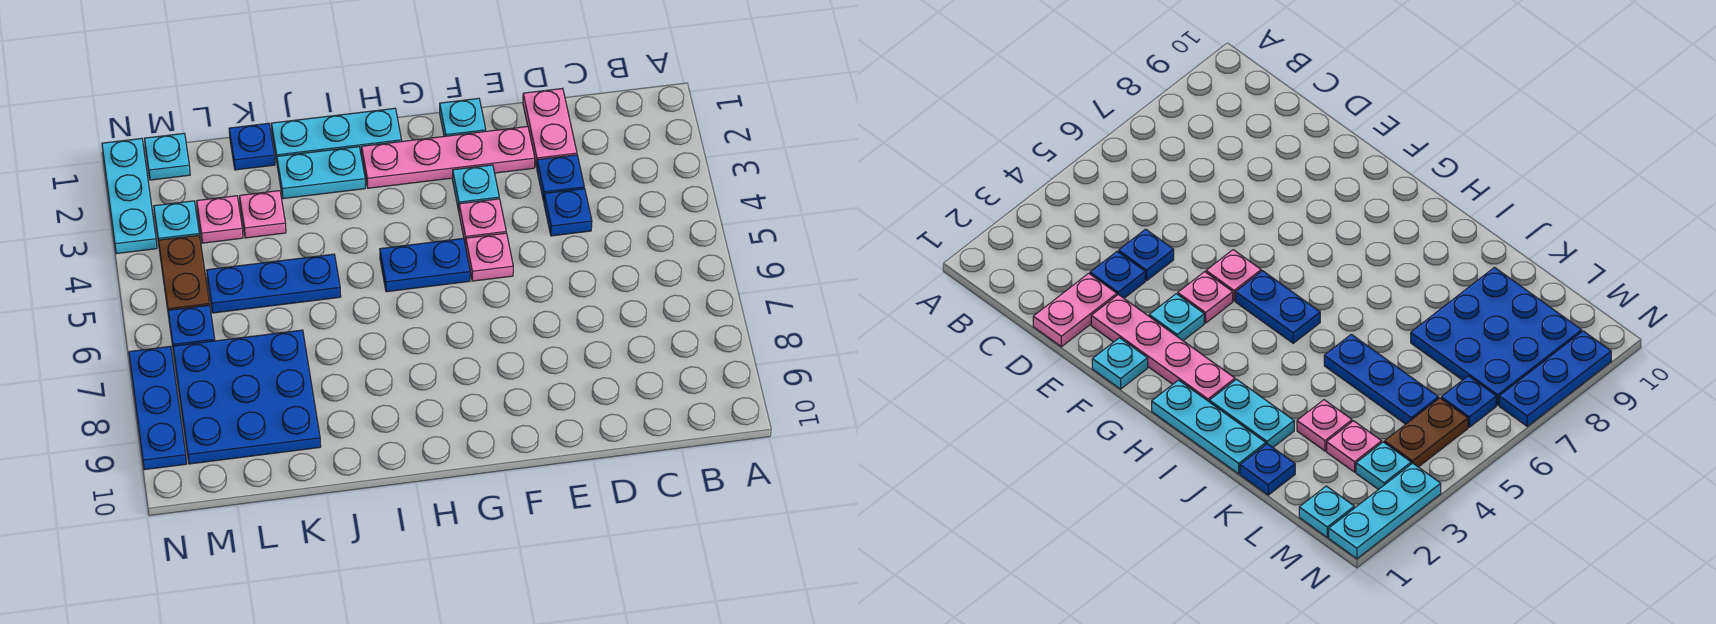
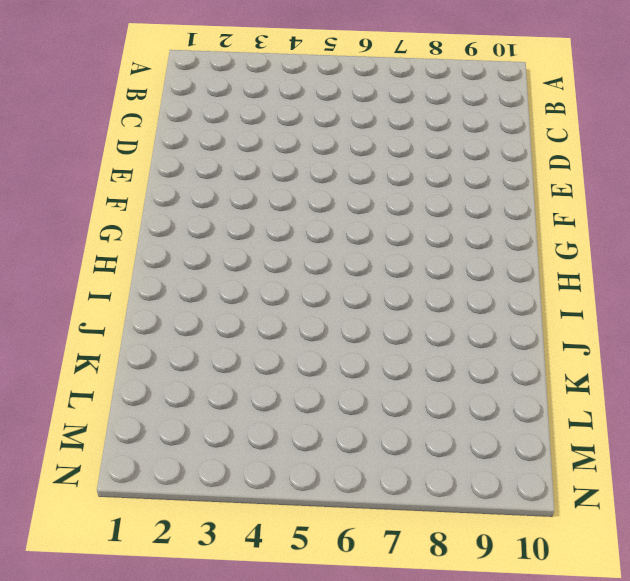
none -> pink plate D1:D2 level 1
none -> blue plate D3 level 1
none -> blue plate D4 level 1

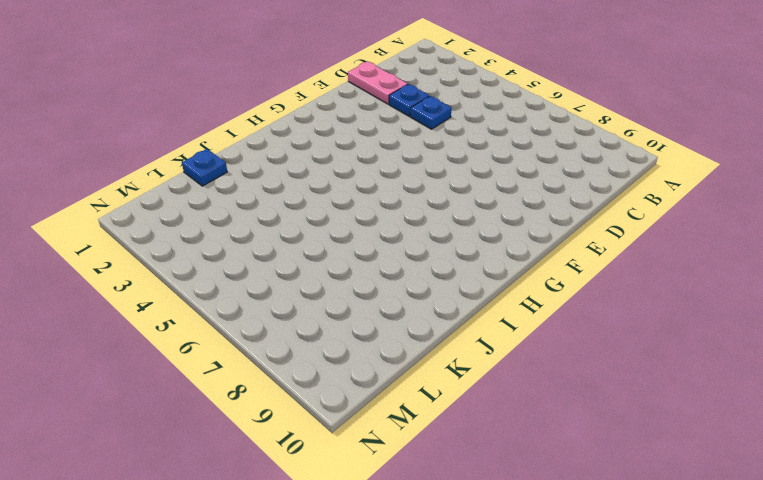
none -> pink plate E2:H2 level 1
none -> cyan plate F1 level 1
none -> cyan plate F3 level 1

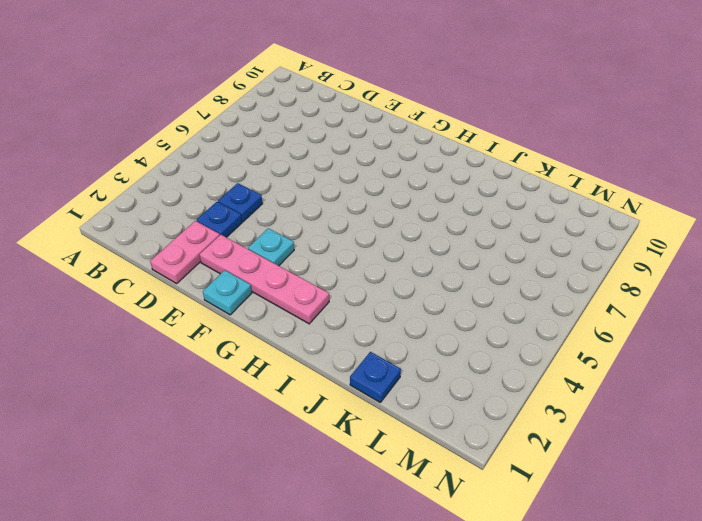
none -> pink plate F4 level 1
none -> pink plate F5 level 1
none -> blue plate G5:H5 level 1

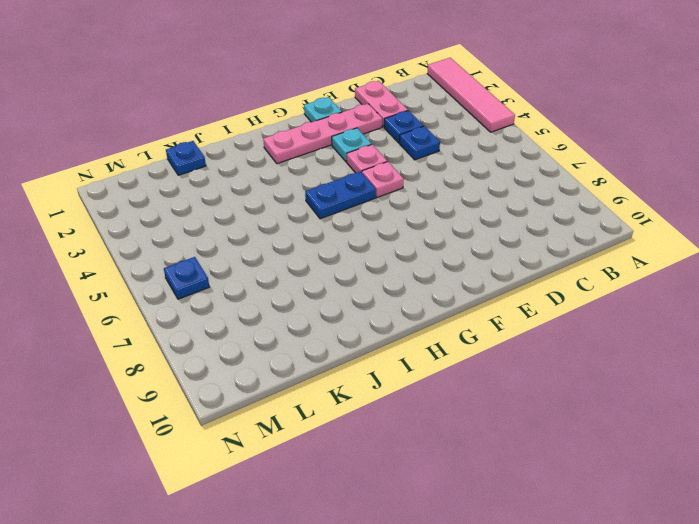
pink tile A1:A4 level 1 -> none
none -> cyan plate H1:J1 level 1
none -> cyan plate I2:J2 level 1
none -> blue plate J5:L5 level 1

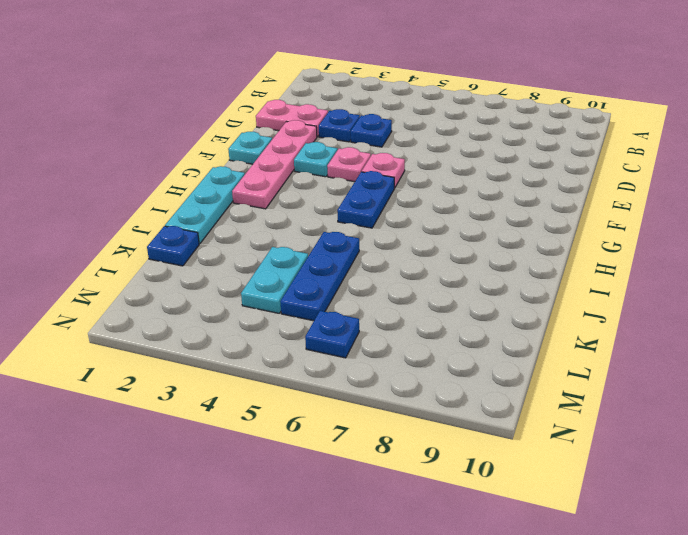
cyan plate K4:L4 level 1 -> cyan plate I2:J2 level 1
none -> pink plate K3 level 1
none -> blue plate K7:M9 level 1
none -> pink plate L3 level 1

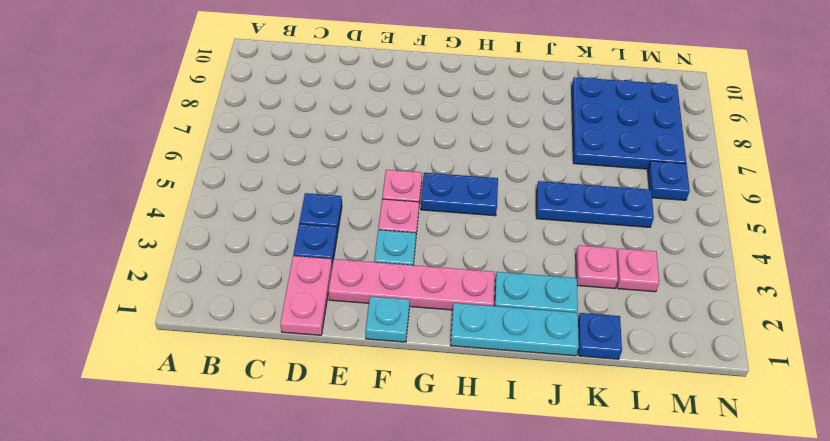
none -> cyan plate M1 level 1
none -> cyan plate M3 level 1
none -> brown plate M4:M5 level 1

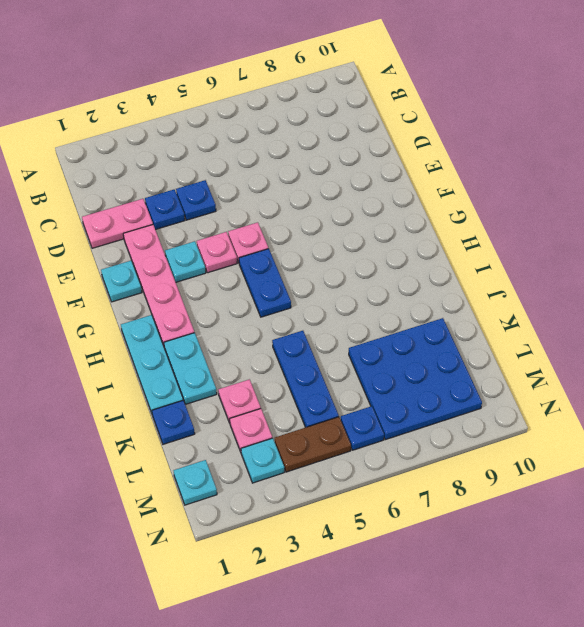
none -> cyan plate N1:N3 level 1
none -> blue plate N7:N9 level 1

